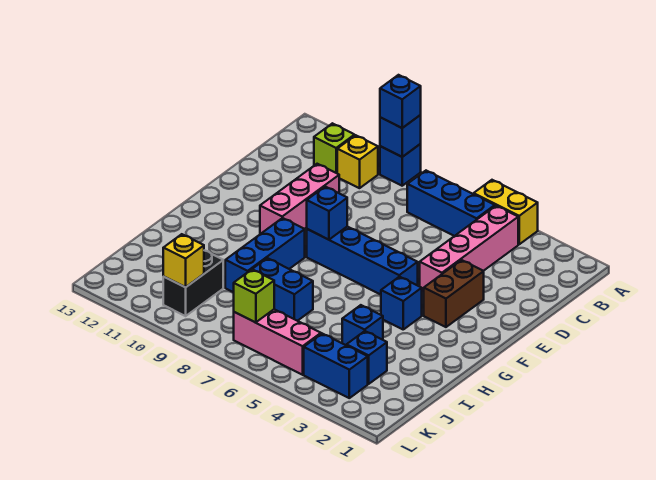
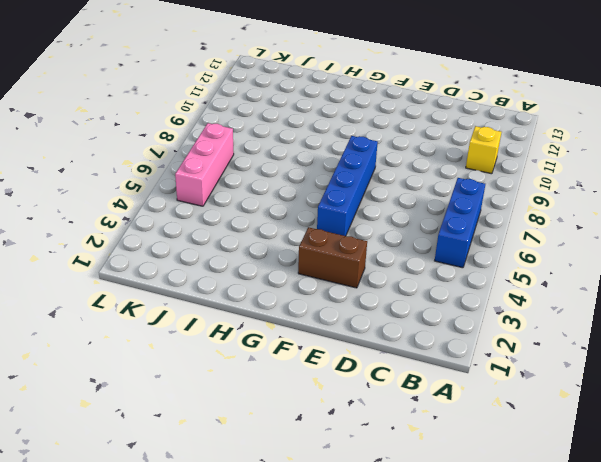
none -> yellow brick A4:A5 level 1
none -> blue brick A9 level 1
none -> pink brick B4:E4 level 1

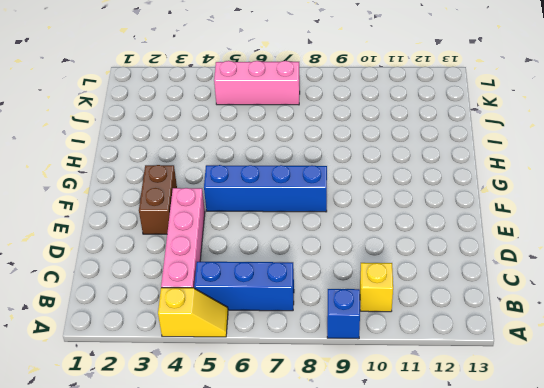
yellow slope A4:A5 level 1 top 4 -> yellow brick A4:A5 level 1
none -> lime brick B11 level 1
none -> pink brick D10:F10 level 1
none -> blue brick G4 level 1

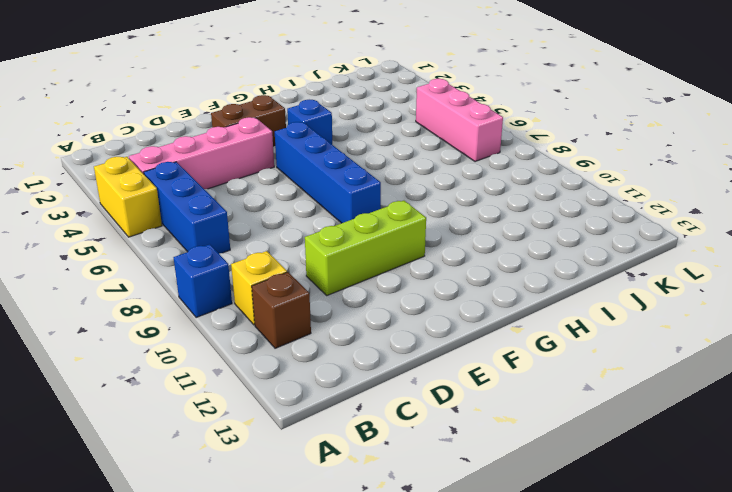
brown brick B11 level 1 -> lime brick B11 level 1
lime brick D10:F10 level 1 -> pink brick D10:F10 level 1
none -> blue brick G9:I9 level 1
none -> blue brick I4 level 1
none -> blue brick I7:I8 level 1

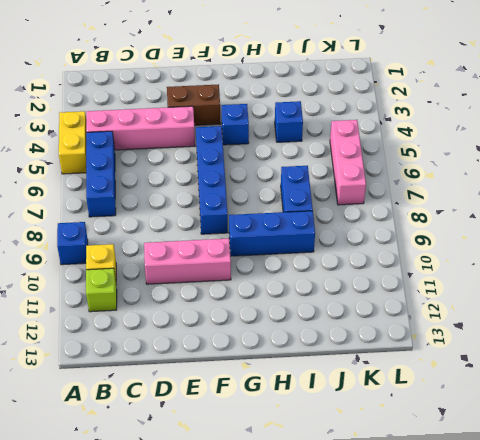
none -> blue brick J3 level 1
none -> black brick J10:K10 level 1
none -> blue brick K3:K4 level 1

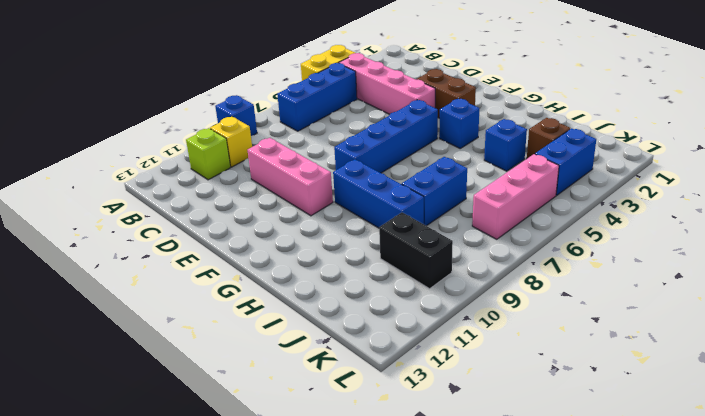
brown brick J3 level 1 -> blue brick J3 level 1
none -> blue brick A9 level 2
none -> blue brick F8 level 2
none -> lime brick K7 level 2

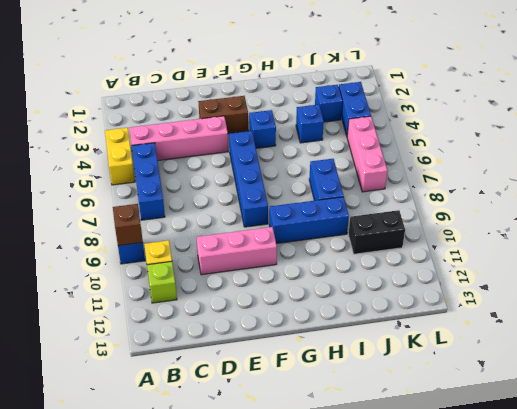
brown brick A9 level 2 -> blue brick A9 level 2
none -> blue brick F8 level 2
none -> lime brick K7 level 2
none -> yellow brick K10 level 2

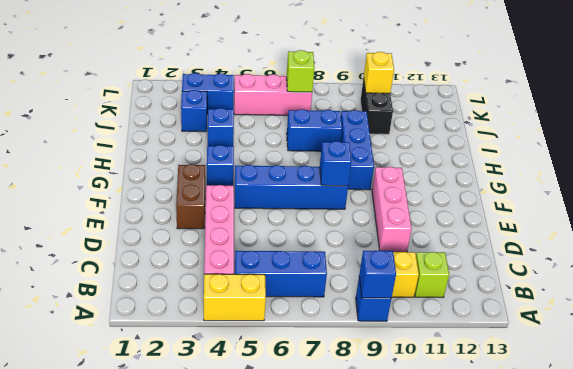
none -> blue brick A9 level 3

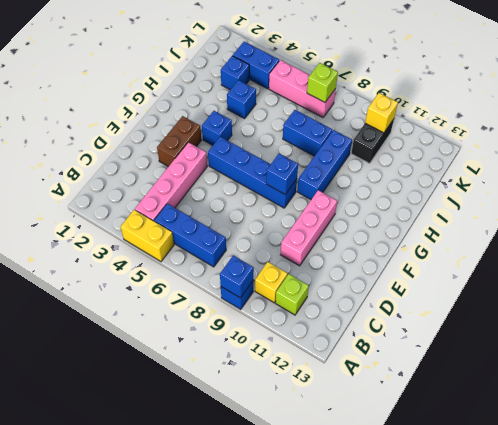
none -> blue brick A9 level 3

